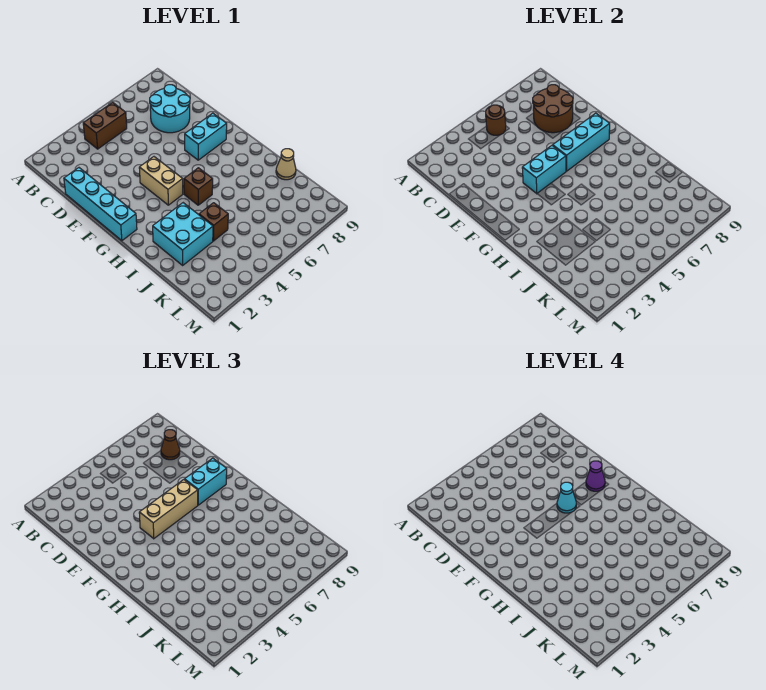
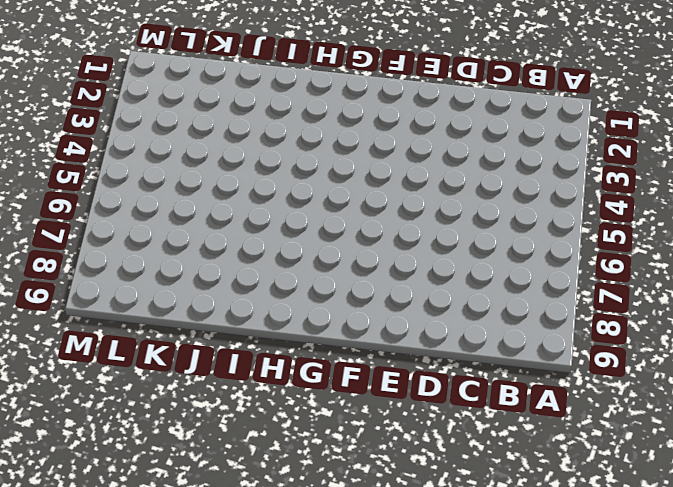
none -> brown brick B4:B5 level 1
none -> cyan round brick C7:D8 level 1
none -> cyan brick D1:G1 level 1

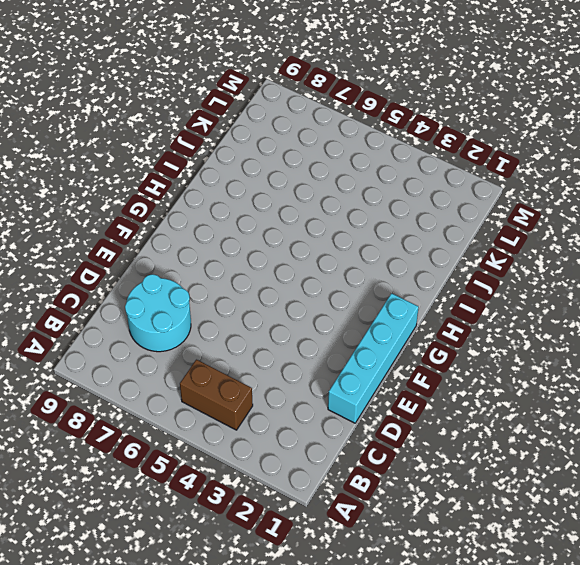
none -> tan brick F4:G4 level 1
none -> cyan brick F7:F8 level 1
none -> brown brick H5 level 1

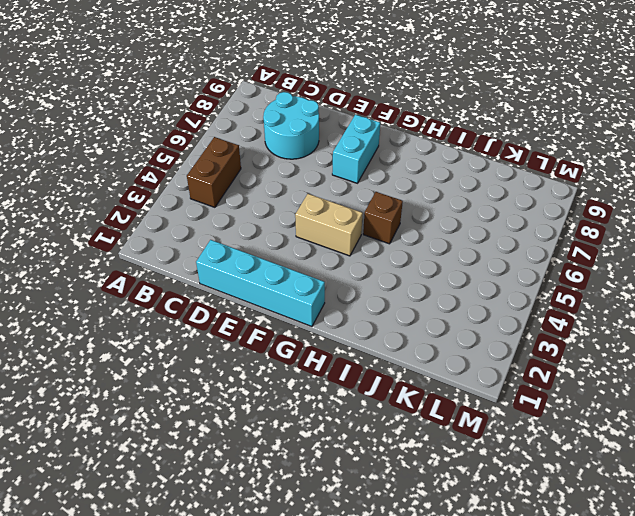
none -> cyan brick I2:J3 level 1
none -> brown brick J4 level 1
none -> tan cone J9 level 1

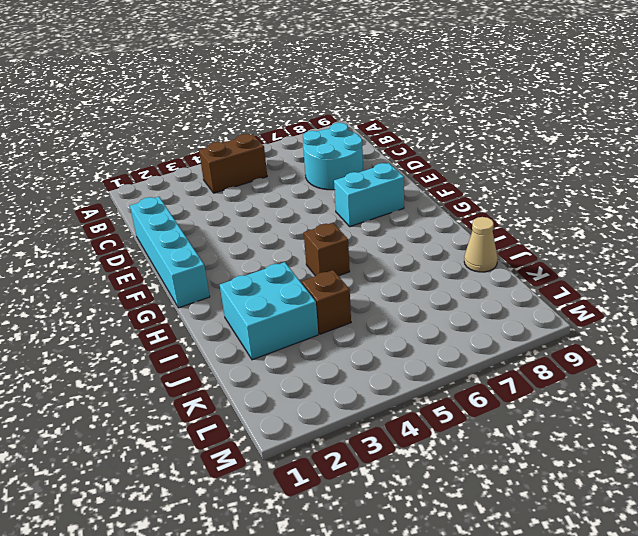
none -> tan brick F4:G4 level 1
none -> brown round brick B5 level 2
none -> brown round brick C7:D8 level 2

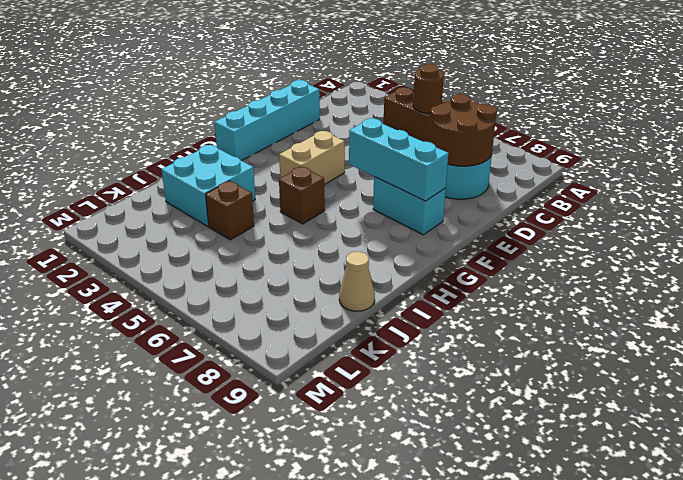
none -> cyan brick F4:F5 level 2
none -> brown cone C8 level 3
none -> tan brick F4:F6 level 3

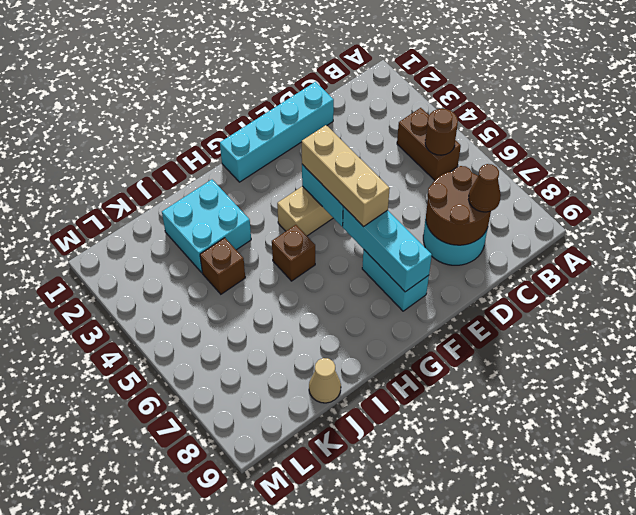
none -> cyan brick F7:F8 level 3
none -> cyan cone F6 level 4
none -> purple cone F8 level 4

